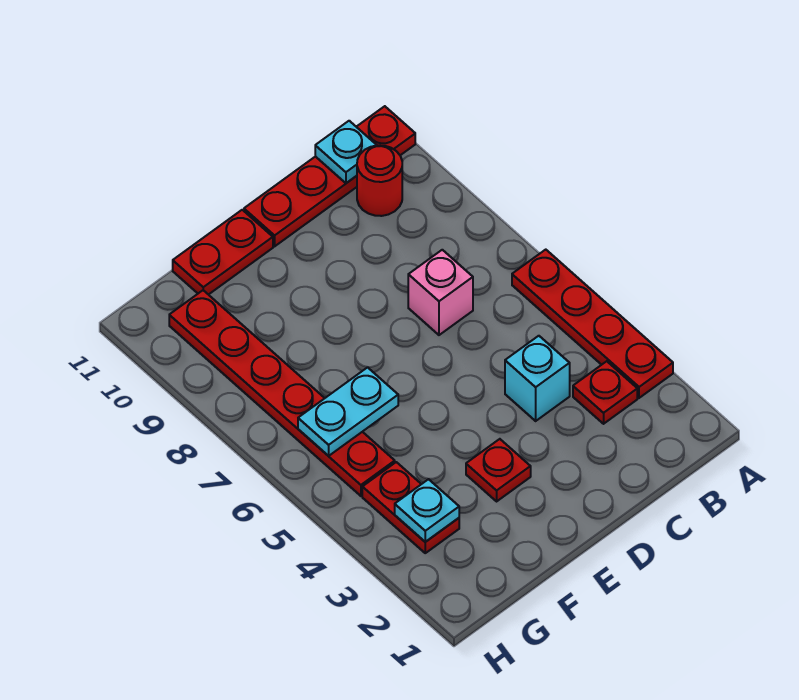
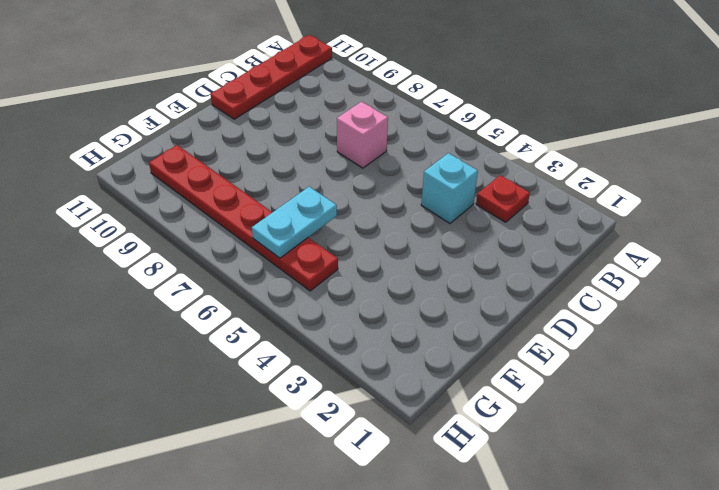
none -> red plate A3:A6 level 1
none -> red round brick B10 level 1
none -> red plate E3 level 1

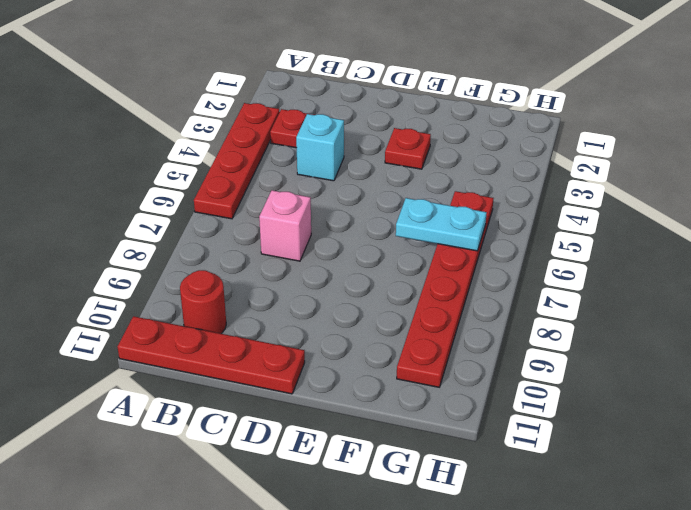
none -> red plate E11:F11 level 1
none -> red plate G3:G4 level 1
none -> cyan plate B11 level 2

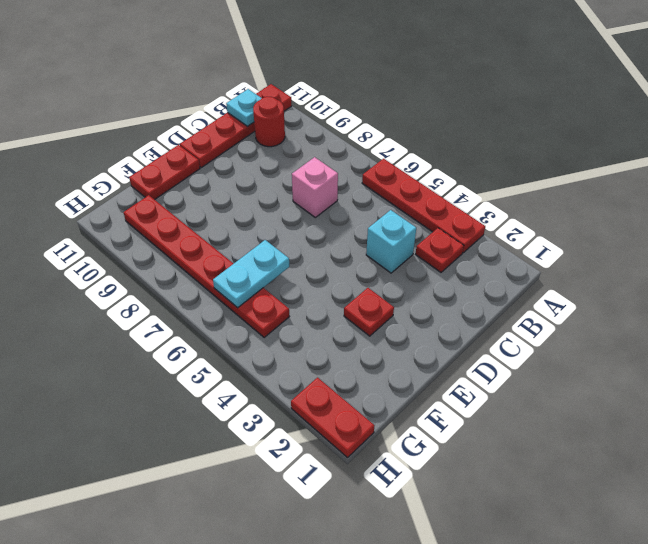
red plate H1:H2 level 1 -> red plate G3:G4 level 1
none -> cyan plate G3 level 2

